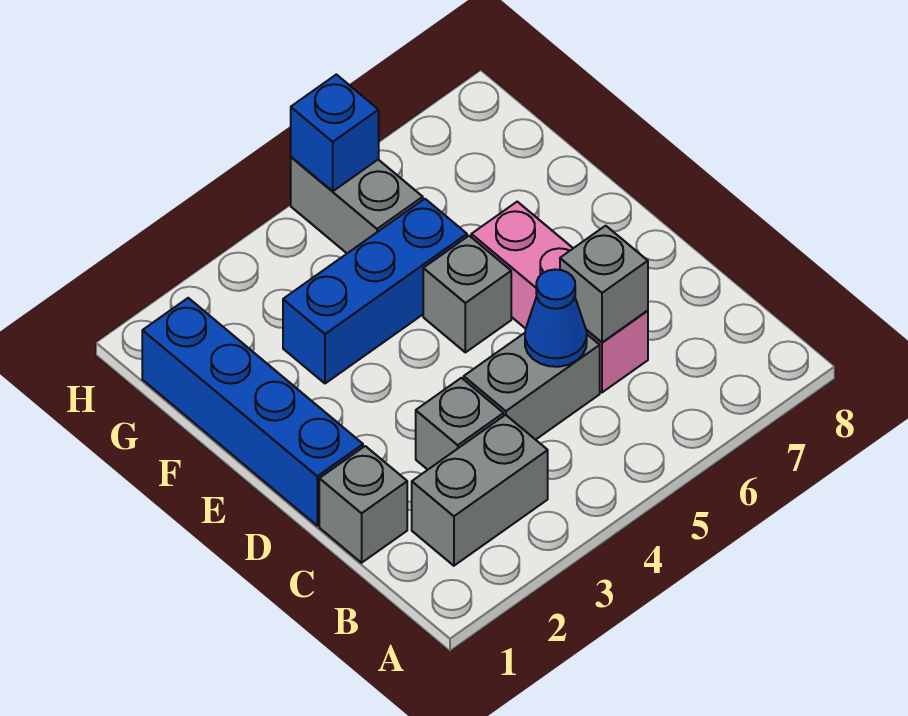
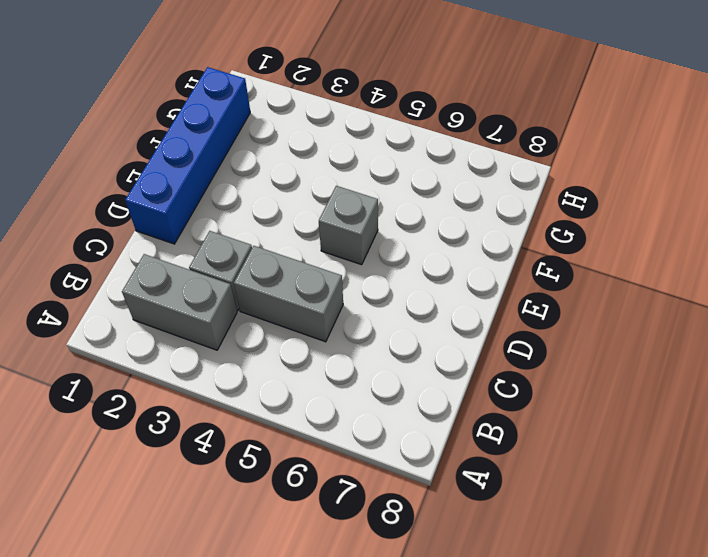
none -> grey brick C1 level 1
none -> pink brick C6:E6 level 1
none -> blue brick F3:F5 level 1

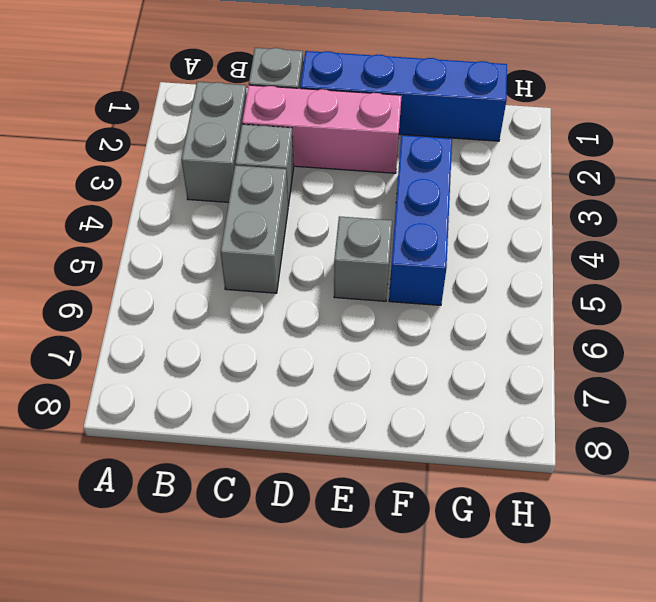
pink brick C2:E2 level 1 -> pink brick C6:E6 level 1
none -> grey brick G5:H5 level 1
none -> blue cone C5 level 2
none -> grey brick C6 level 2

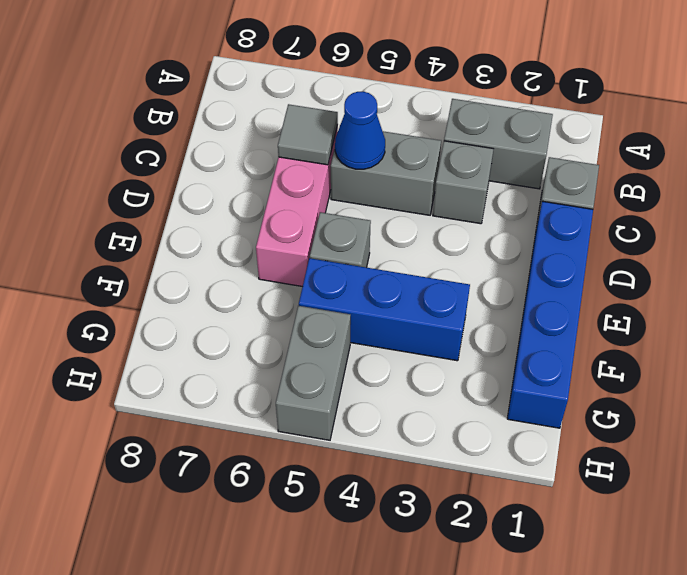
grey tile C6 level 2 -> grey brick C6 level 2
none -> blue brick H5 level 2

